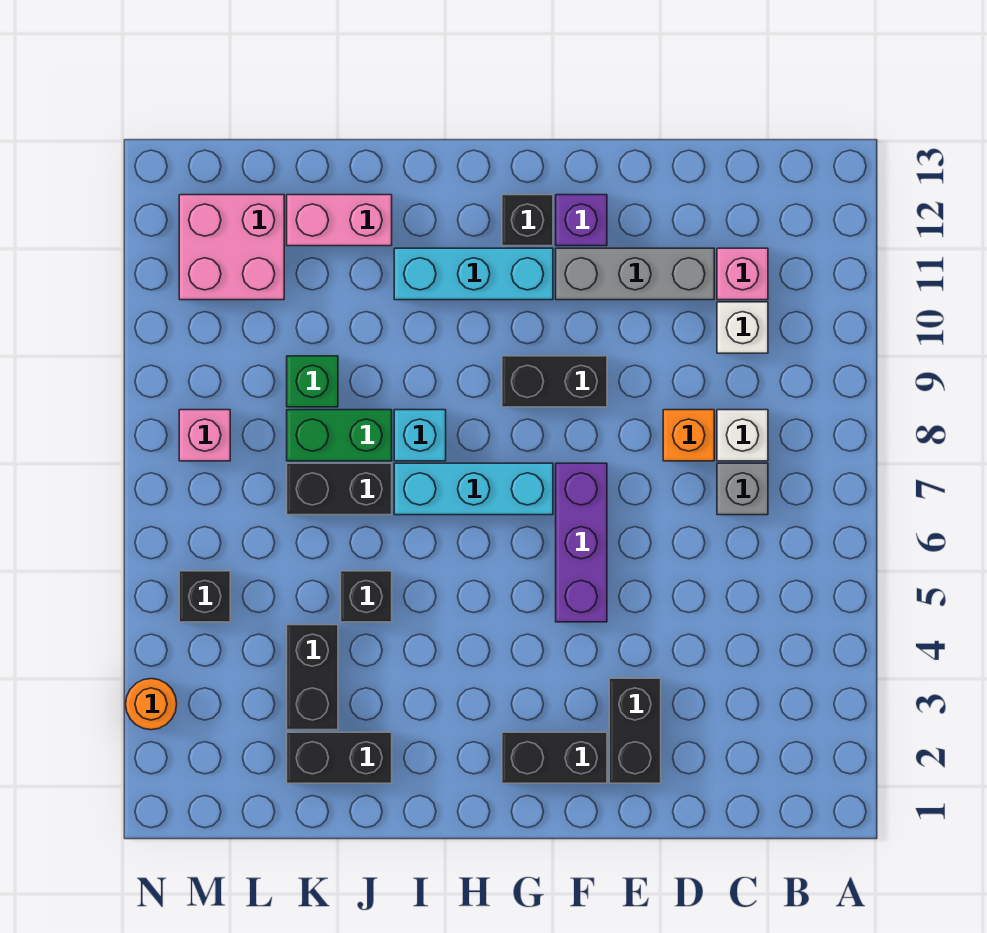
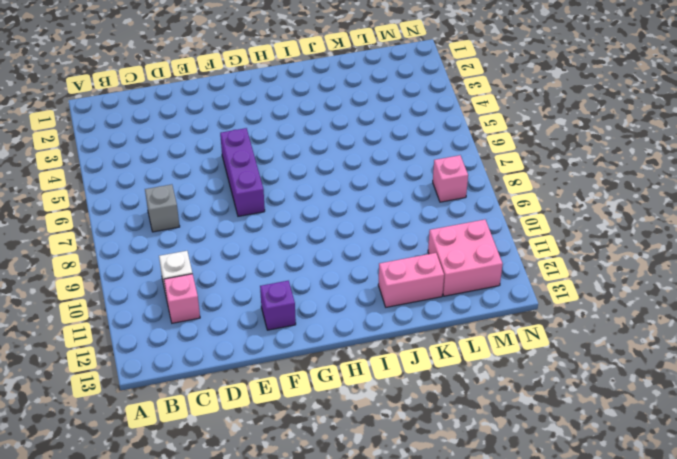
none -> white brick C8 level 1
none -> orange brick D8 level 1
none -> grey brick D11:F11 level 1

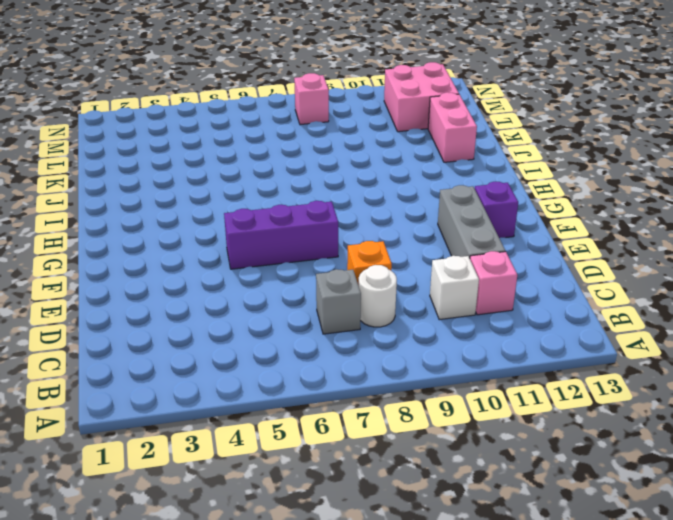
white round brick C8 level 1 -> white brick C8 level 1
none -> black brick E2:E3 level 1
none -> black brick F2:G2 level 1
none -> black brick F9:G9 level 1

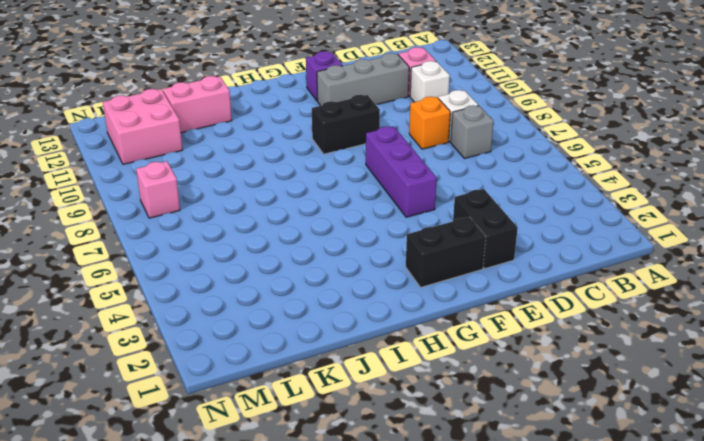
none -> cyan brick G7:I7 level 1
none -> cyan brick G11:I11 level 1
none -> black brick G12 level 1

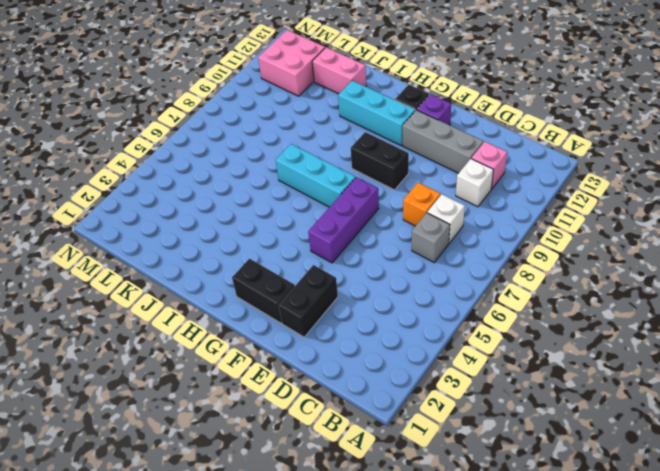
none -> cyan brick I8 level 1
none -> black brick J2:K2 level 1
none -> black brick J5 level 1

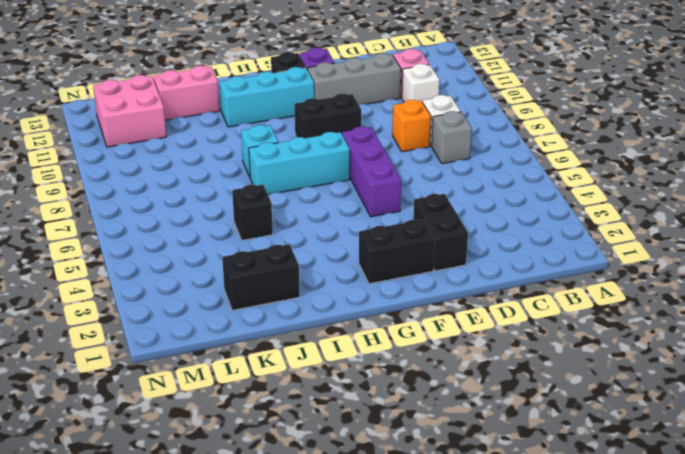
none -> black brick J7:K7 level 1
none -> green brick J8:K8 level 1
none -> black brick K3:K4 level 1

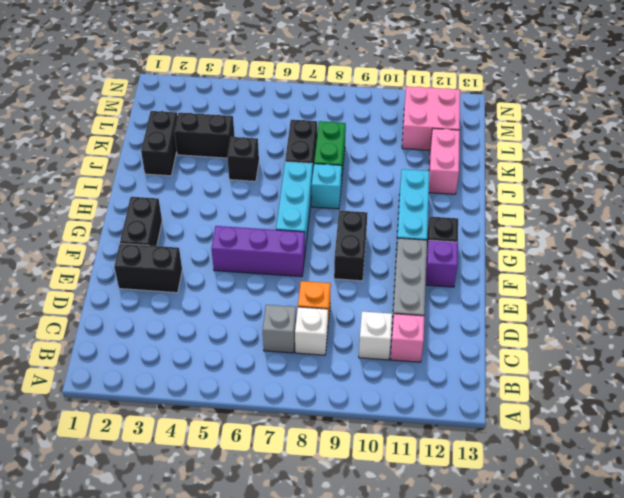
none -> green brick K9 level 1
none -> black brick M5 level 1
none -> pink brick M8 level 1

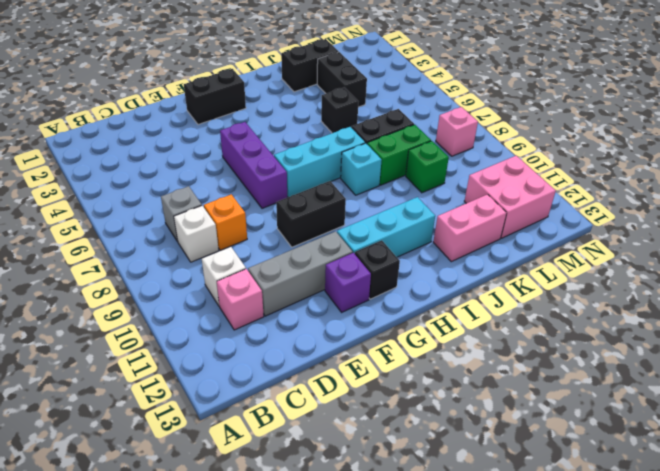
none -> black brick E2:E3 level 1
none -> black brick M5 level 1
none -> orange round brick N3 level 1

